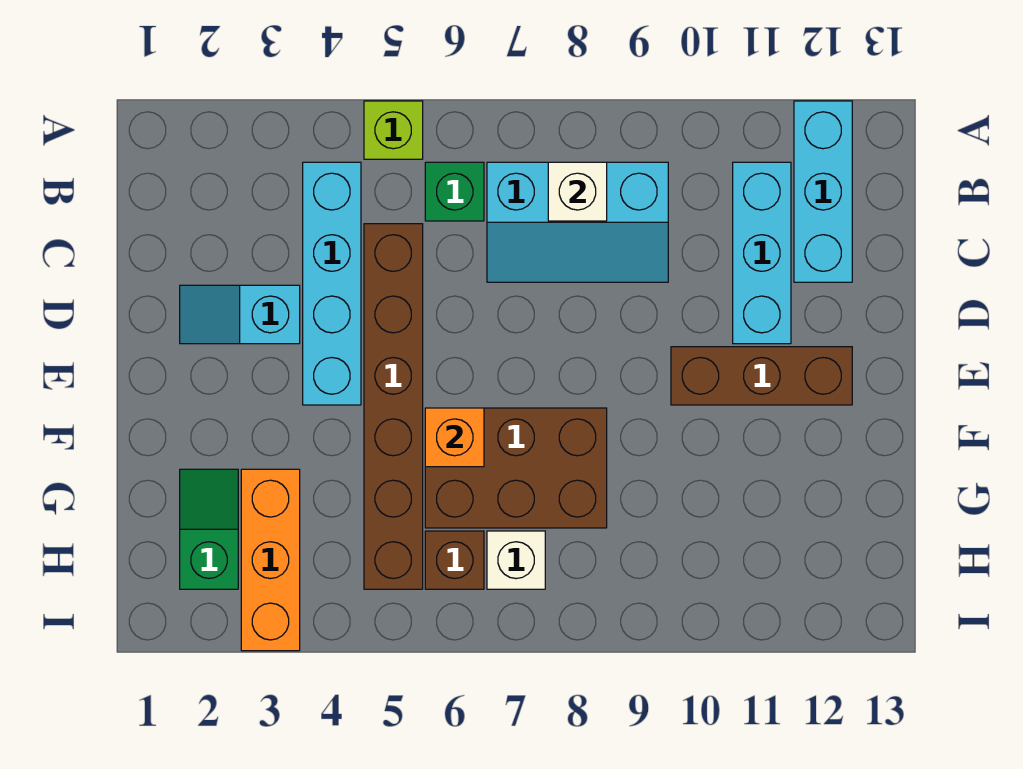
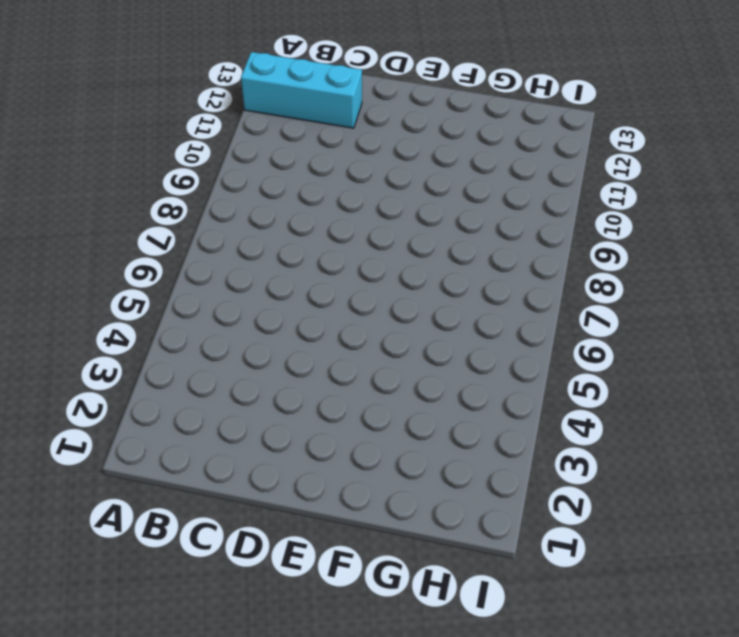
none -> lime brick A5 level 1
none -> cyan brick B4:E4 level 1
none -> green brick B6 level 1

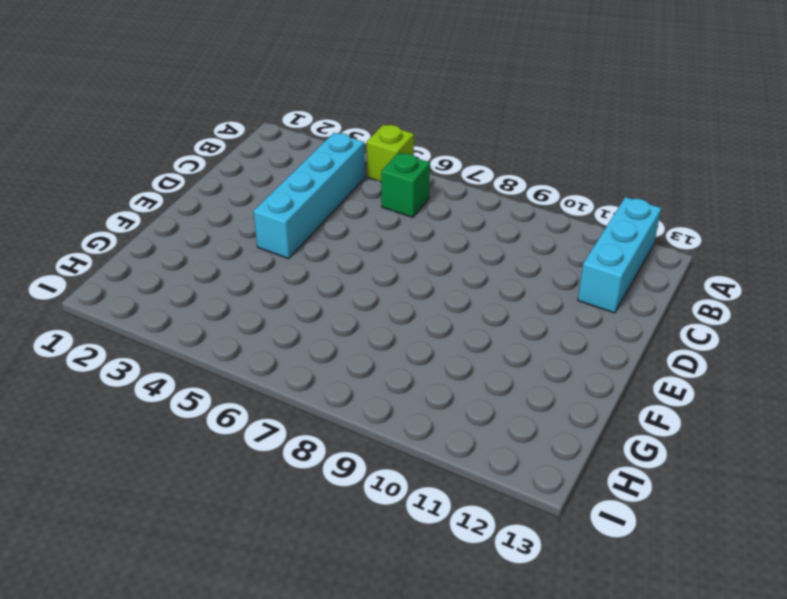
none -> cyan slope B7:C9 level 1 top B
none -> cyan brick B11:D11 level 1
none -> brown brick C5:H5 level 1

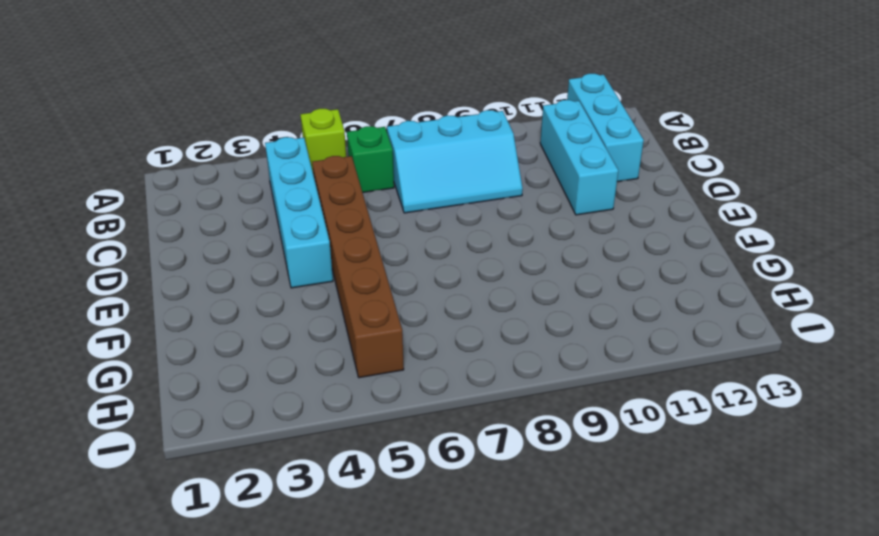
none -> cyan slope D2:D3 level 1 top 3
none -> brown brick E10:E12 level 1
none -> brown brick F6:G8 level 1

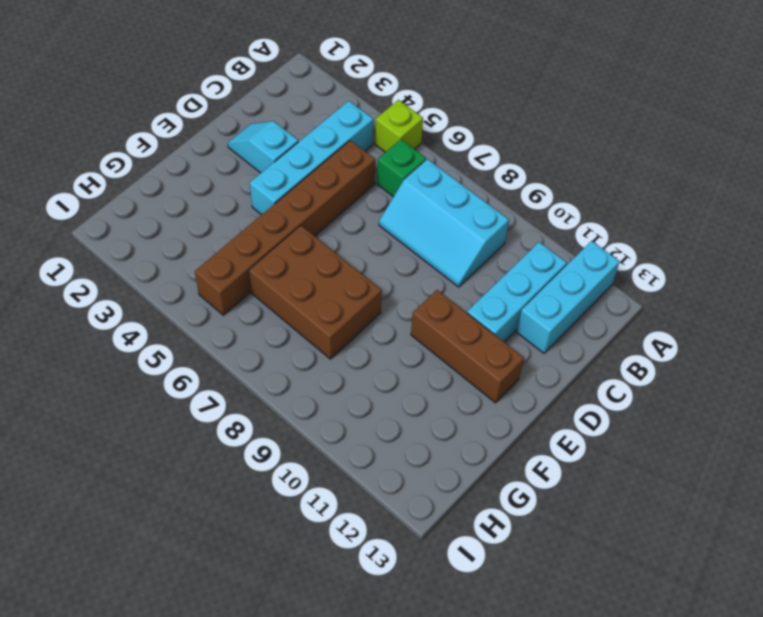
none -> green slope G2:H2 level 1 top H
none -> orange brick G3:I3 level 1
none -> brown brick H6 level 1

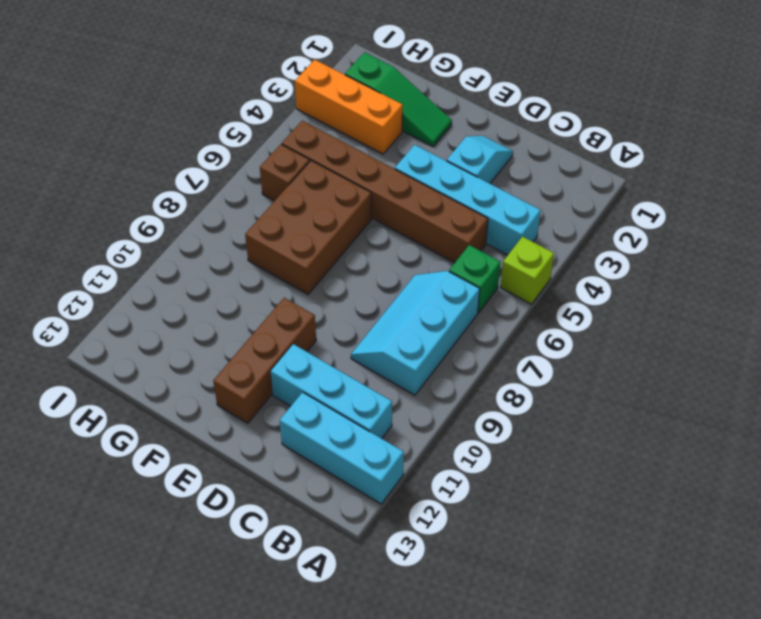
green slope F2:H2 level 1 top H -> green slope G2:H2 level 1 top H
none -> white brick H7 level 1
none -> white brick B8 level 2
none -> orange brick F6 level 2

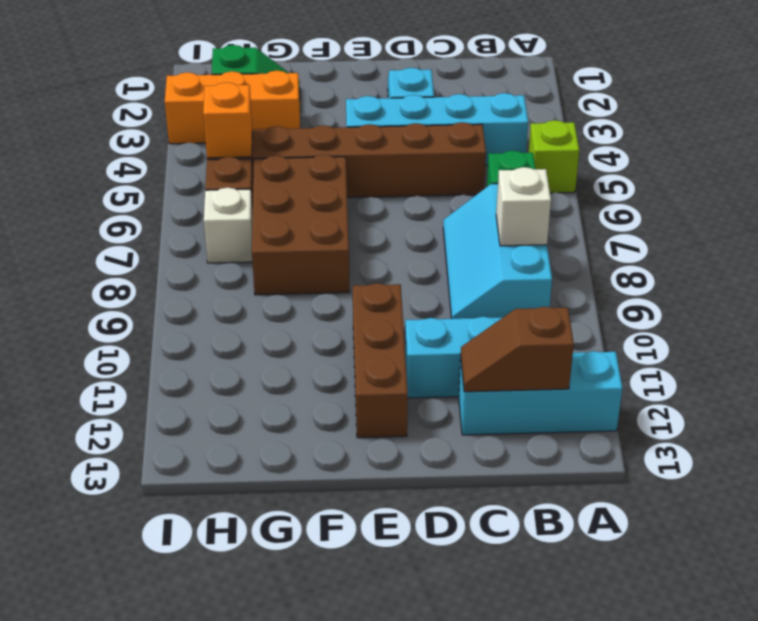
brown slope B12:C12 level 2 top B -> none
orange brick H5 level 2 -> orange brick F6 level 2

